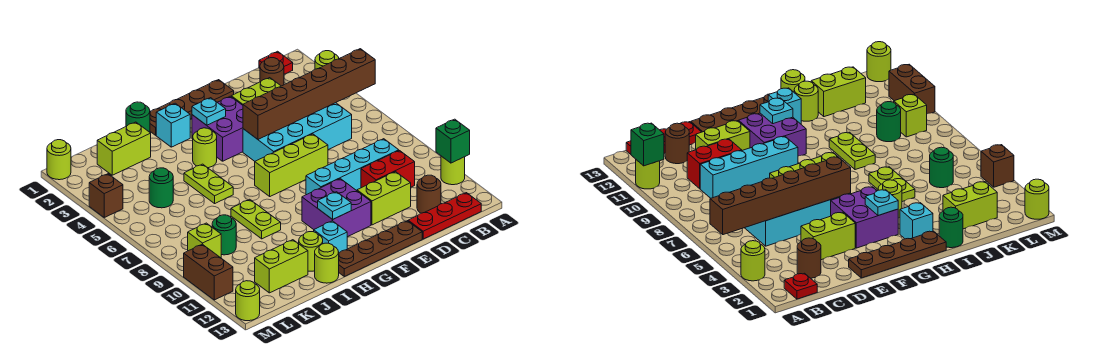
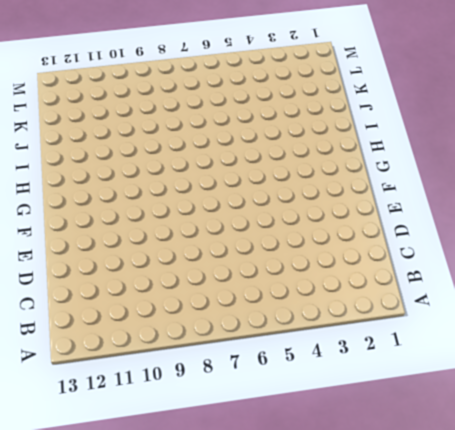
none -> lime round brick A3 level 1
none -> lime round brick A11 level 1
none -> red plate B1 level 1
none -> red plate B13:D13 level 1

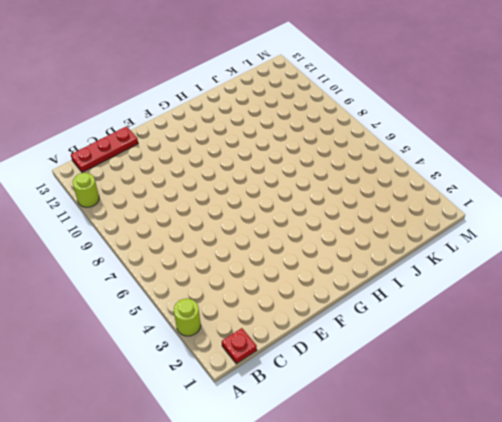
none -> brown round brick C2 level 1
none -> cyan brick C5:F6 level 1
none -> cyan brick C9:F9 level 1
none -> red brick C10:D10 level 1

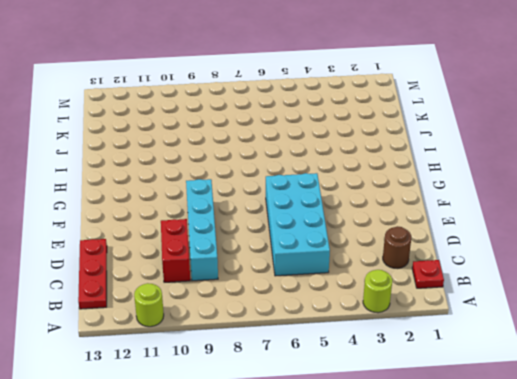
none -> brown round brick C12 level 1
none -> lime brick D3:E3 level 1
none -> lime brick D11:E11 level 1
none -> brown plate E1:H1 level 1

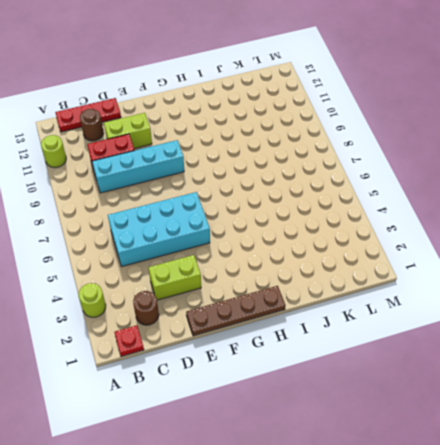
none -> lime brick E7:G7 level 1
none -> brown plate E13:H13 level 1
none -> purple brick F3:G4 level 1
none -> purple brick F10:G11 level 1

